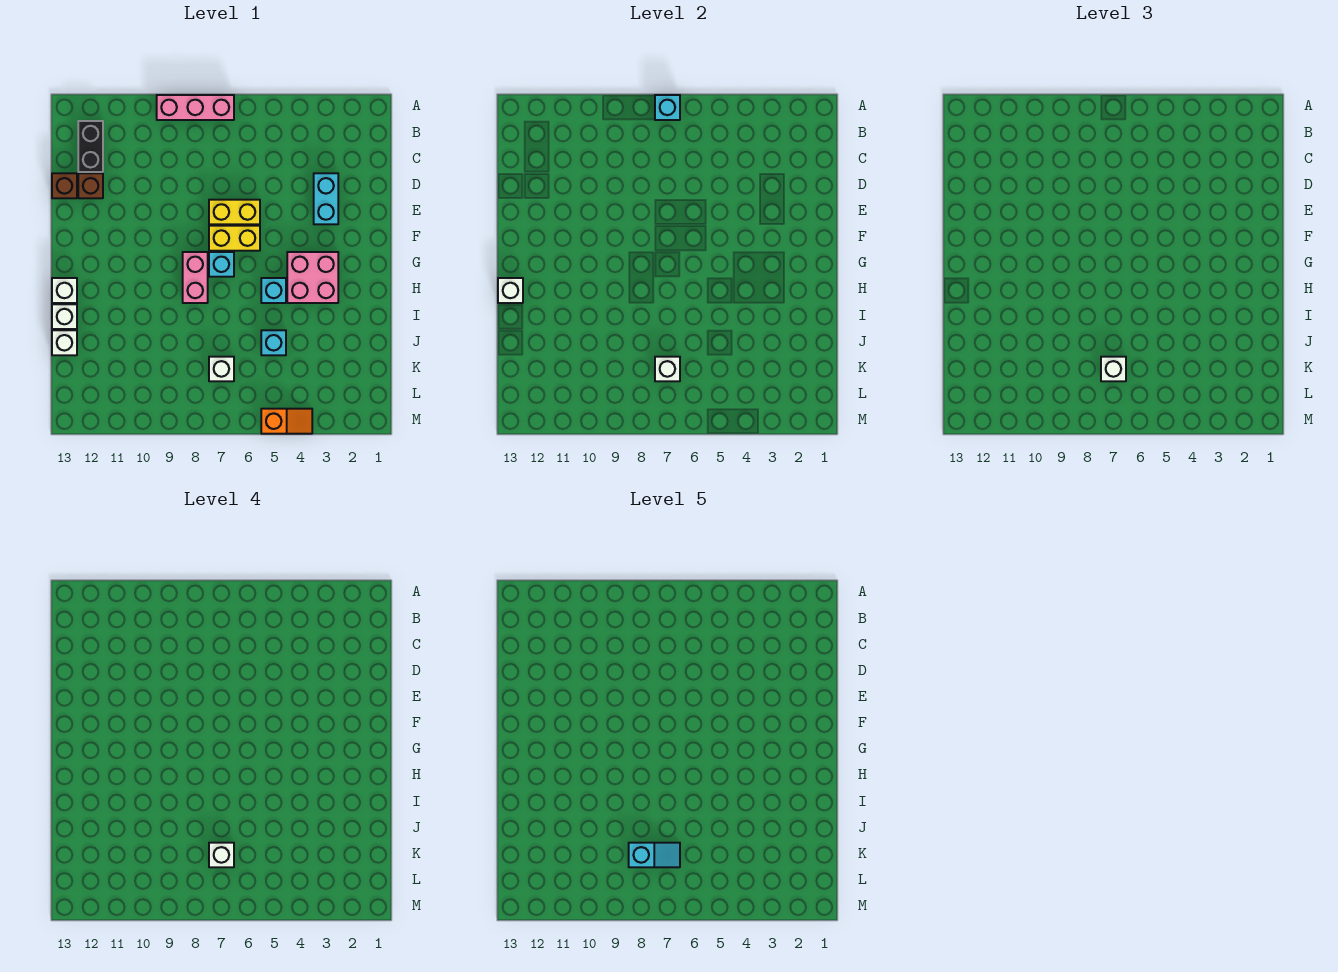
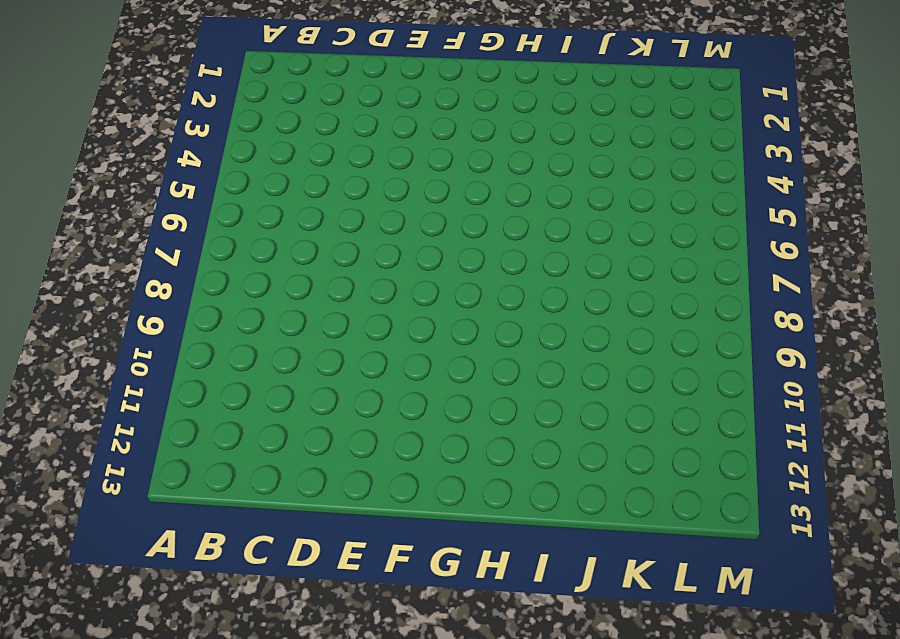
none -> pink brick A7:A9 level 1
none -> black brick B12:C12 level 1
none -> cyan brick D3:E3 level 1

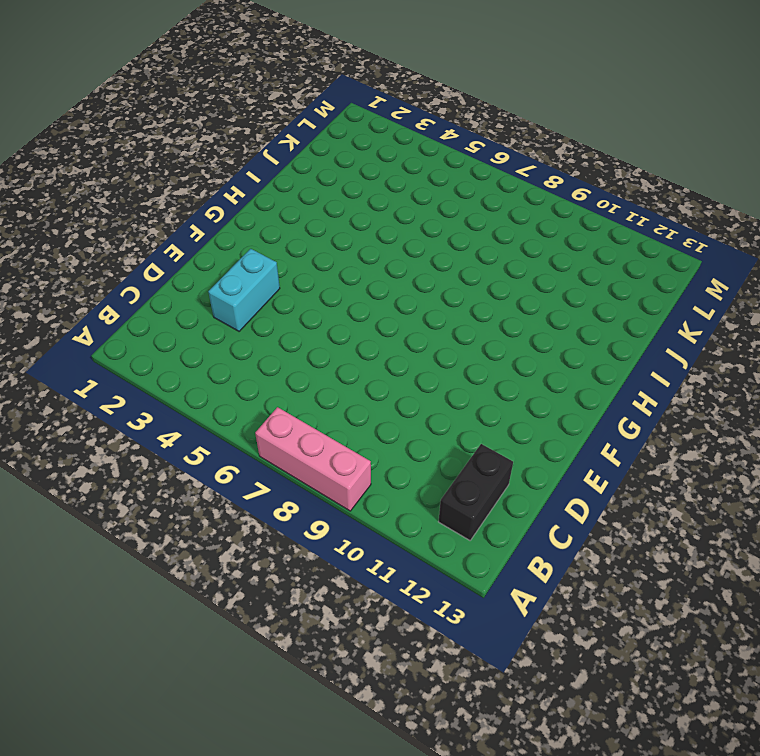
none -> brown brick D12 level 1
none -> brown brick D13 level 1
none -> yellow brick E6:E7 level 1

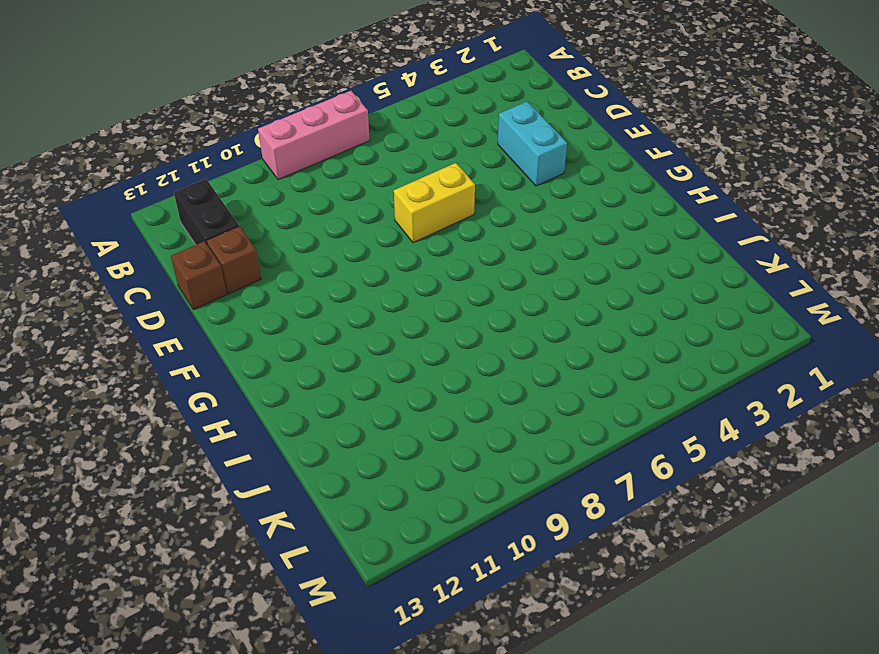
none -> yellow brick F6:F7 level 1
none -> pink brick G3:H4 level 1
none -> cyan brick G7 level 1

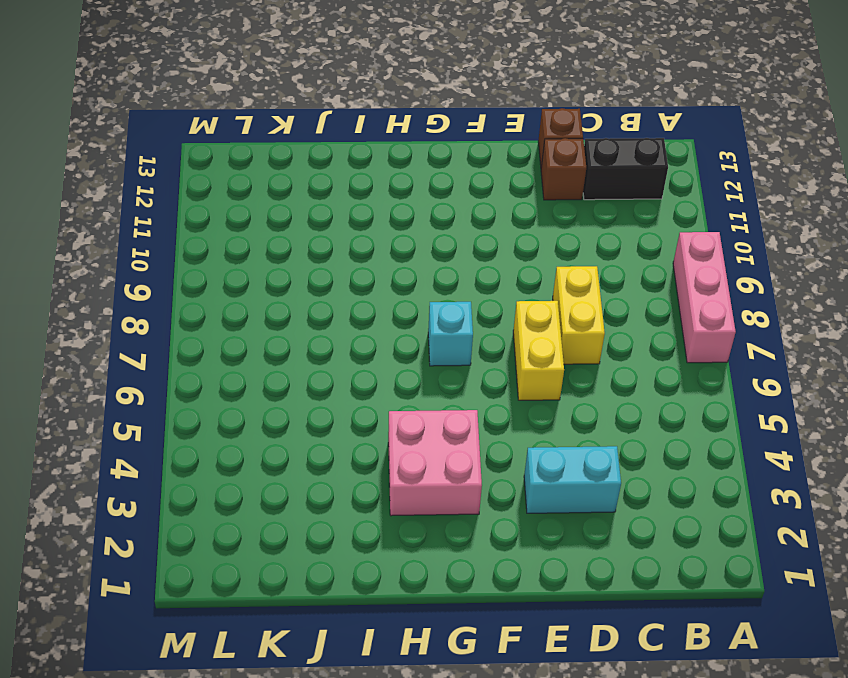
yellow brick D7:D8 level 1 -> yellow brick F6:F7 level 1
none -> pink brick G8:H8 level 1
none -> cyan brick H5 level 1
none -> white brick H13 level 1

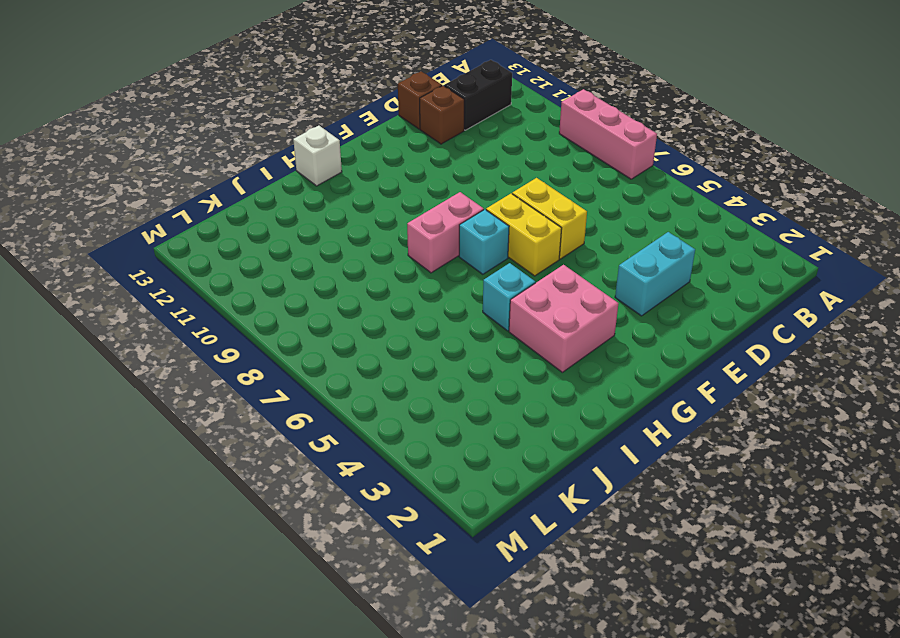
none -> white brick I13 level 1
none -> cyan brick J5 level 1
none -> white brick J13 level 1

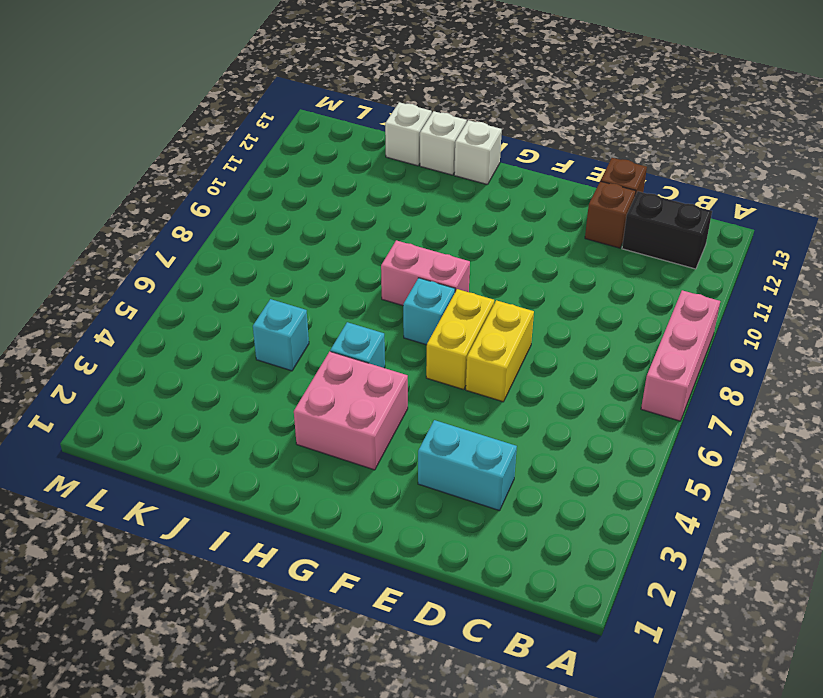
none -> white brick K7 level 1
none -> orange slope M4:M5 level 1 top 5
none -> cyan brick A7 level 2

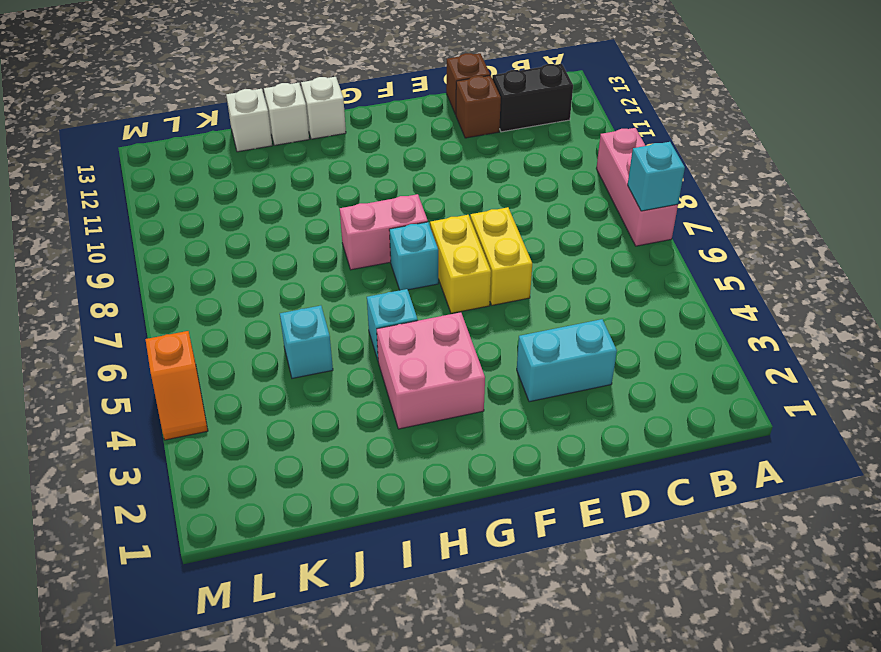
none -> white brick K7 level 1
none -> white brick H13 level 2
none -> white brick K7 level 2

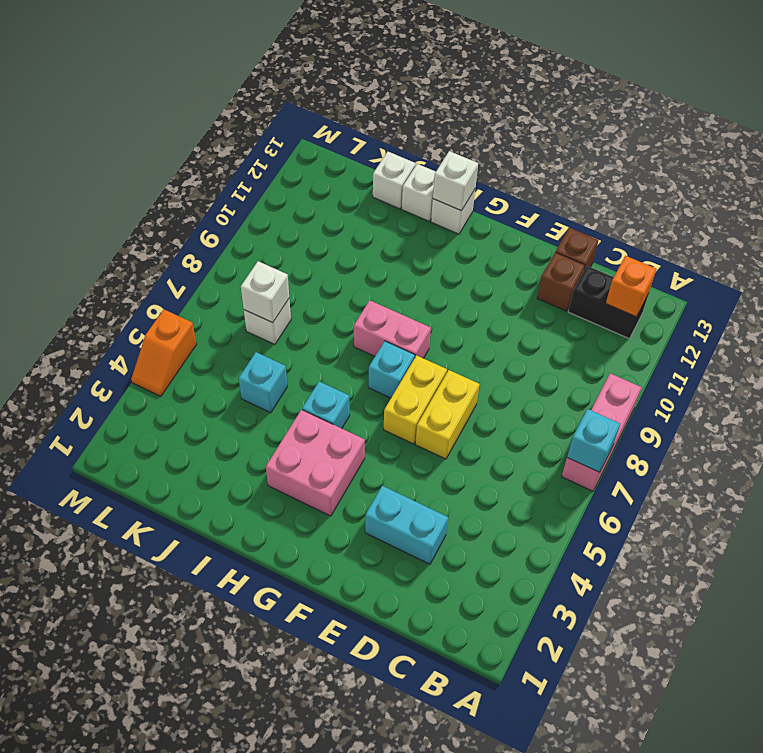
orange brick B12 level 2 -> none
none -> white brick K7 level 3
none -> white brick K7 level 4
none -> cyan slope K7:K8 level 5 top 8

